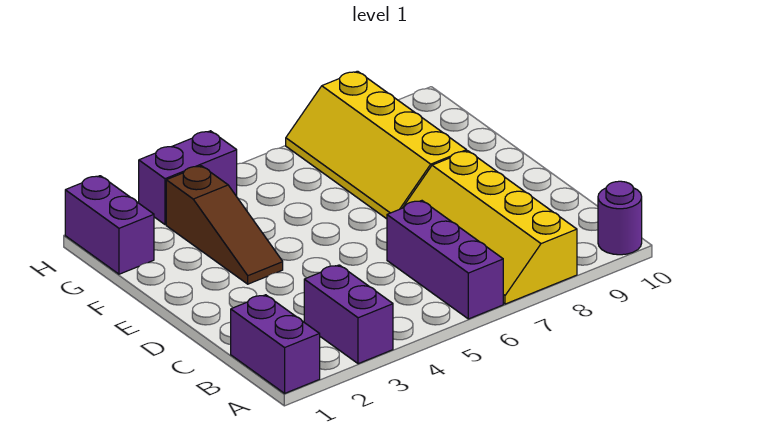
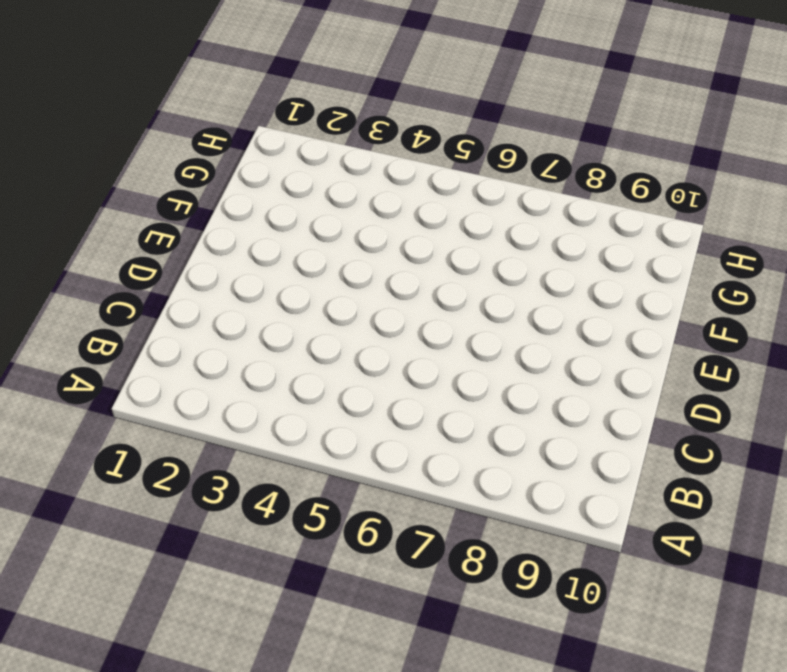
none -> purple brick A1:B1 level 1
none -> purple brick A3:B3 level 1

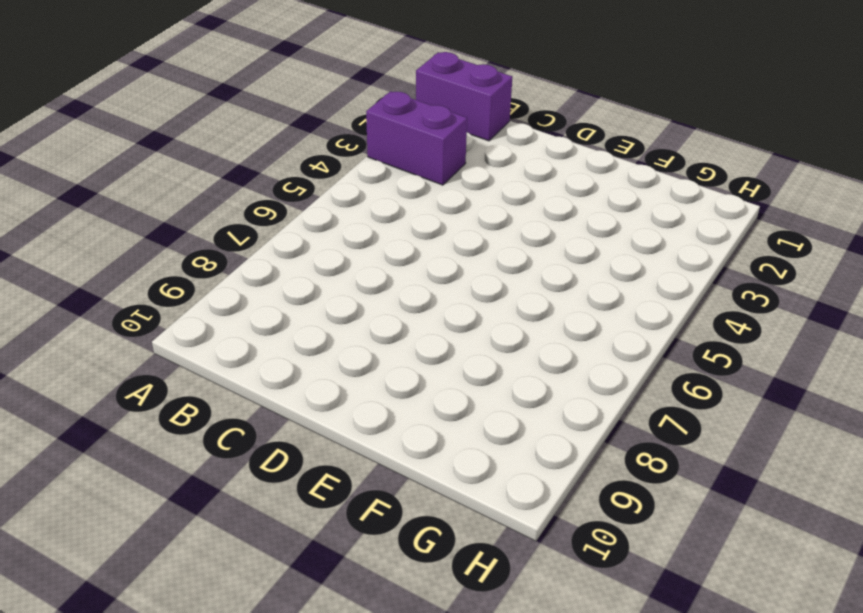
none -> purple brick A6:C6 level 1
none -> yellow slope A7:D8 level 1 top 8

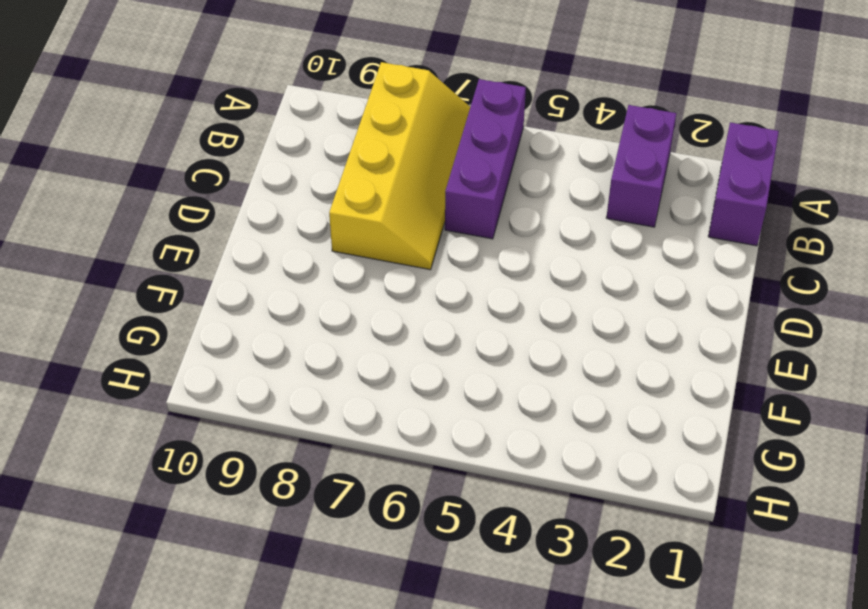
none -> purple round brick A10 level 1
none -> brown slope E3:G3 level 1 top G

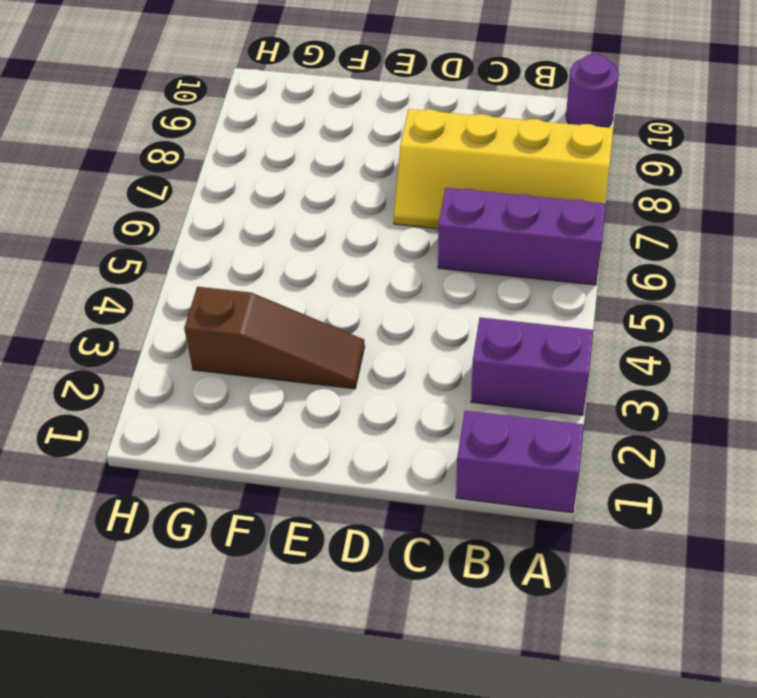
none -> yellow slope E7:H8 level 1 top 8
none -> purple brick G1:H1 level 1

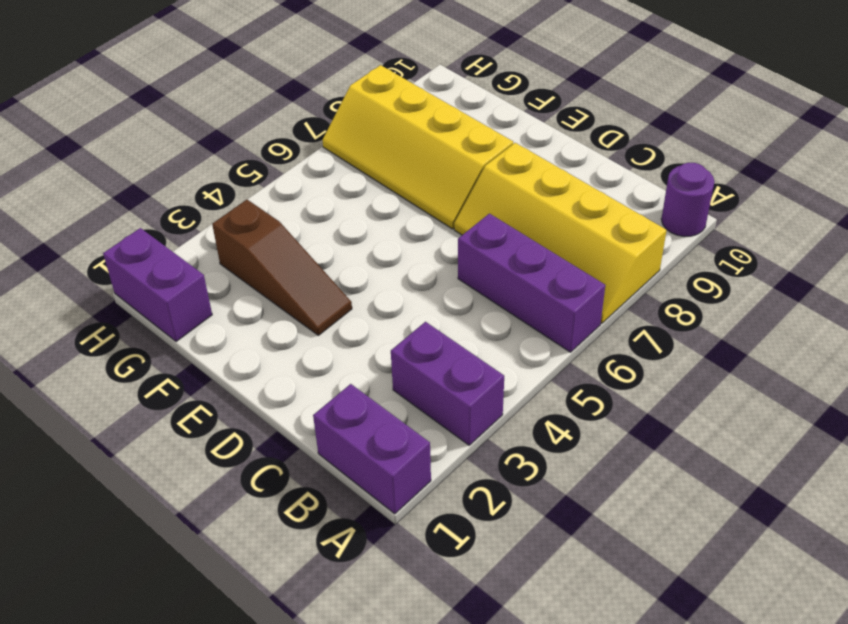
none -> purple brick H3:H4 level 1

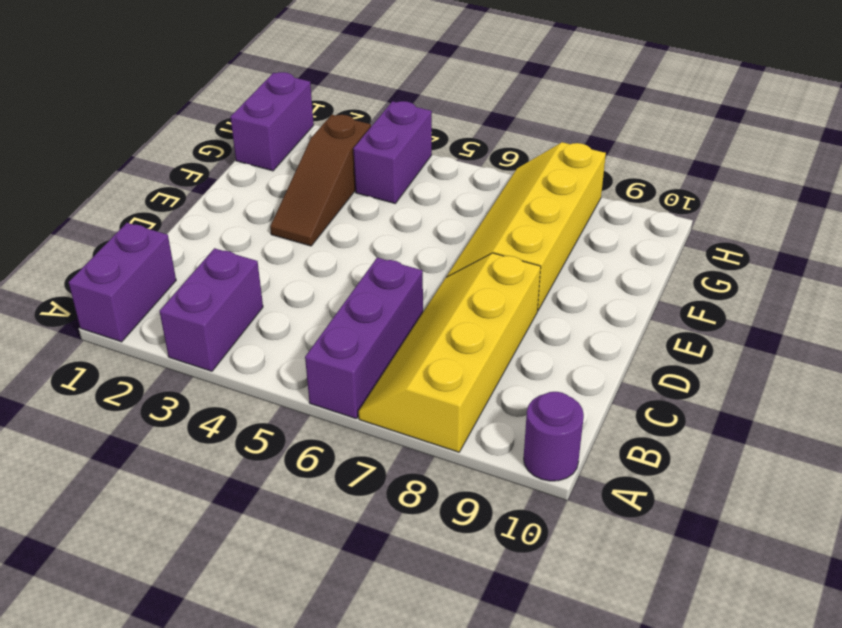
purple brick G4:H4 level 1 -> purple brick H3:H4 level 1

